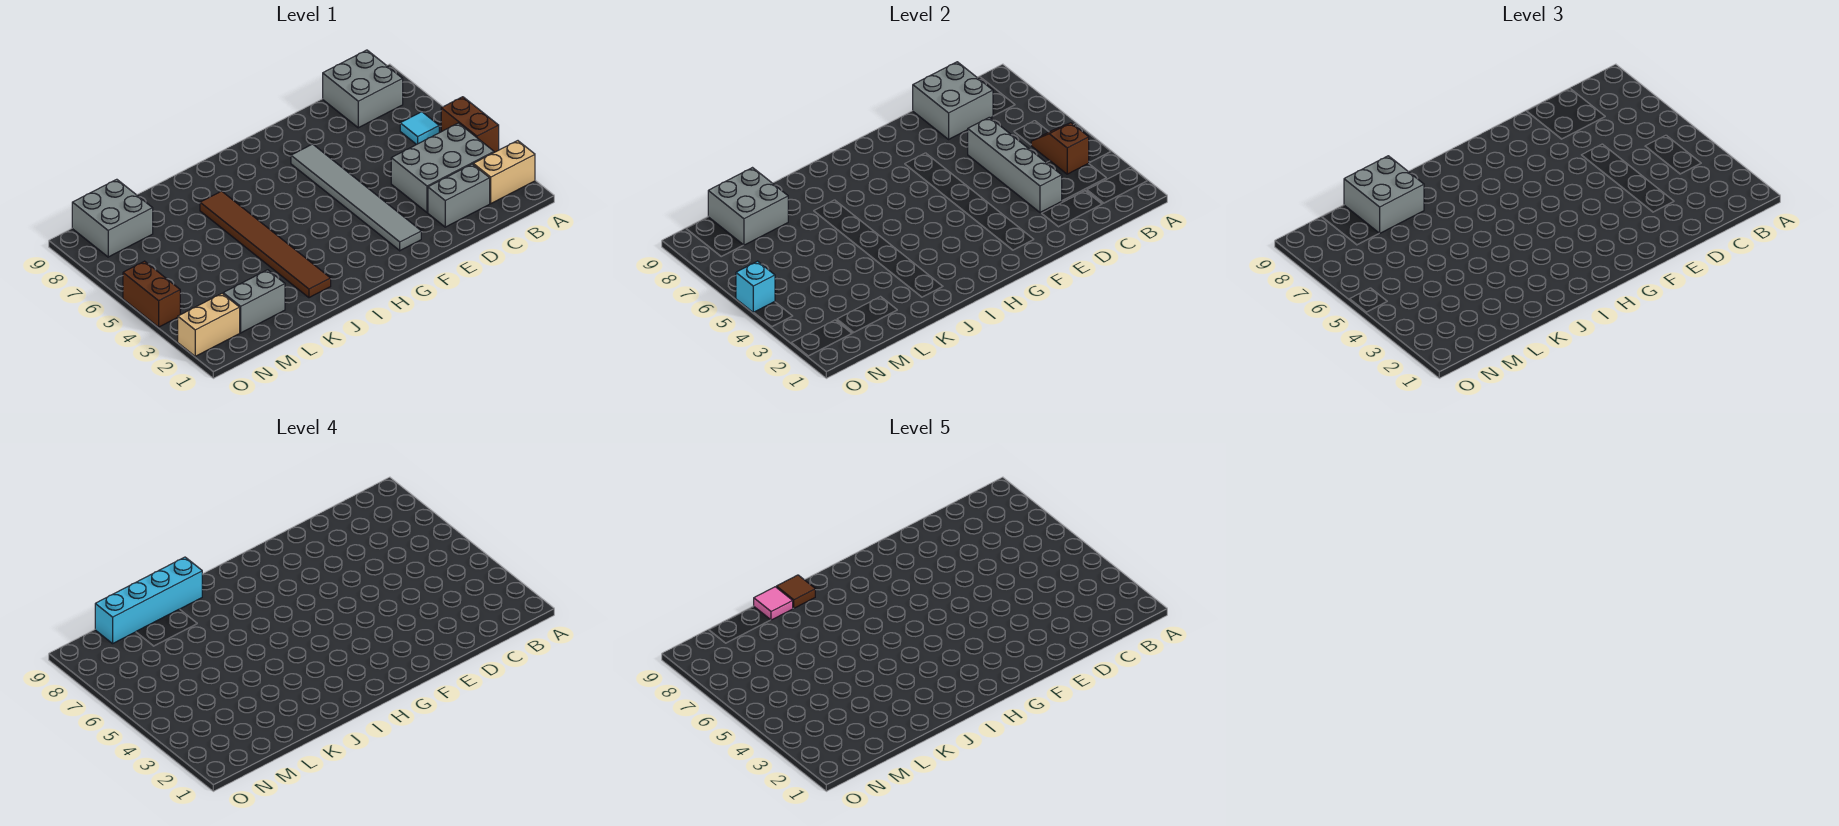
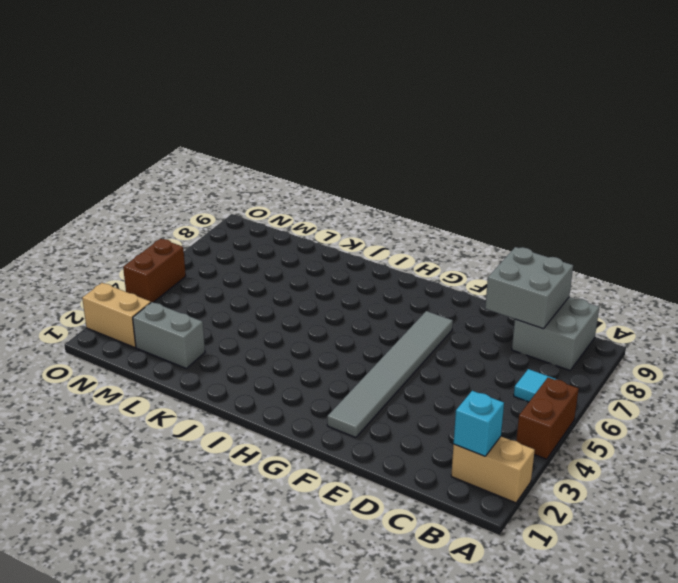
cyan brick B2 level 2 -> cyan brick O5 level 2
none -> grey brick B3:D4 level 1
none -> grey brick C2:D2 level 1
none -> brown tile J2:J7 level 1

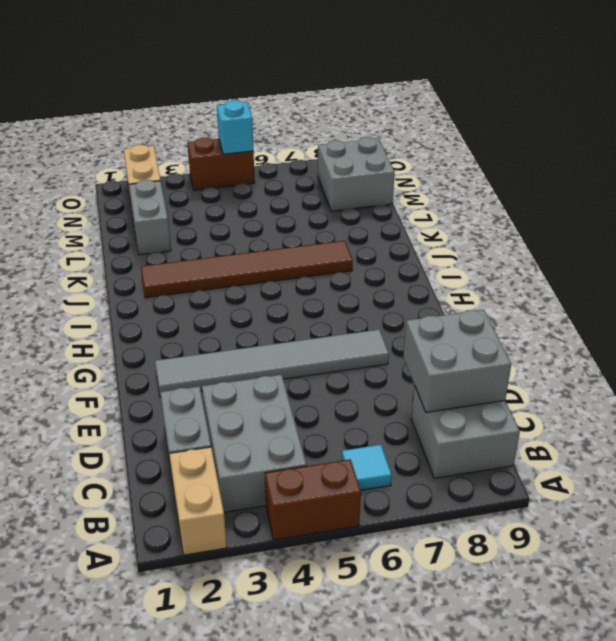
none -> brown slope B4:B5 level 2 top 4
none -> grey brick D3:D6 level 2
none -> grey brick L8:M9 level 2

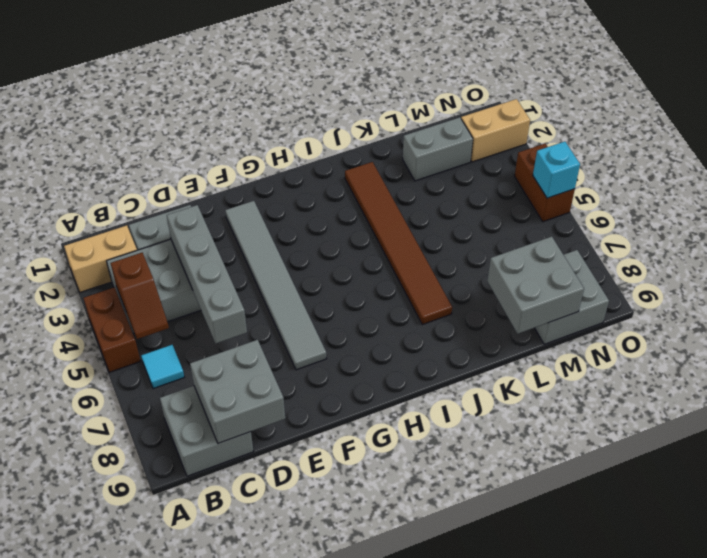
none -> grey brick K8:L9 level 3
none -> cyan brick J9:M9 level 4
none -> brown tile J9 level 5

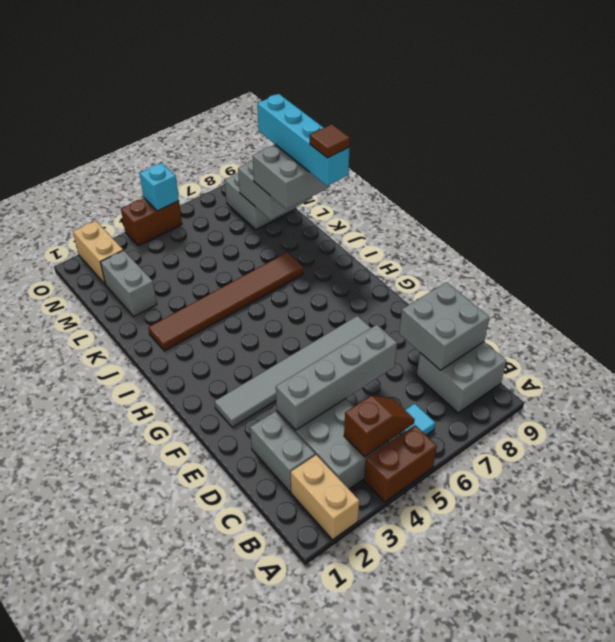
none -> pink tile K9 level 5

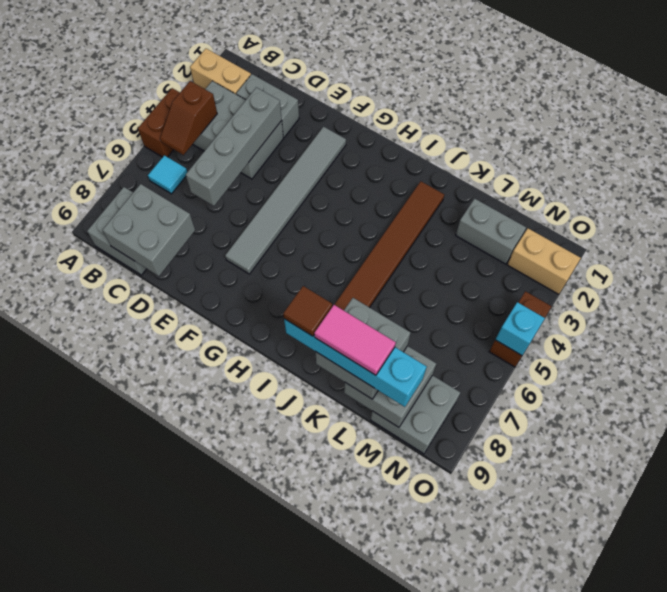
pink tile K9:L9 level 5 -> pink tile K9 level 5

